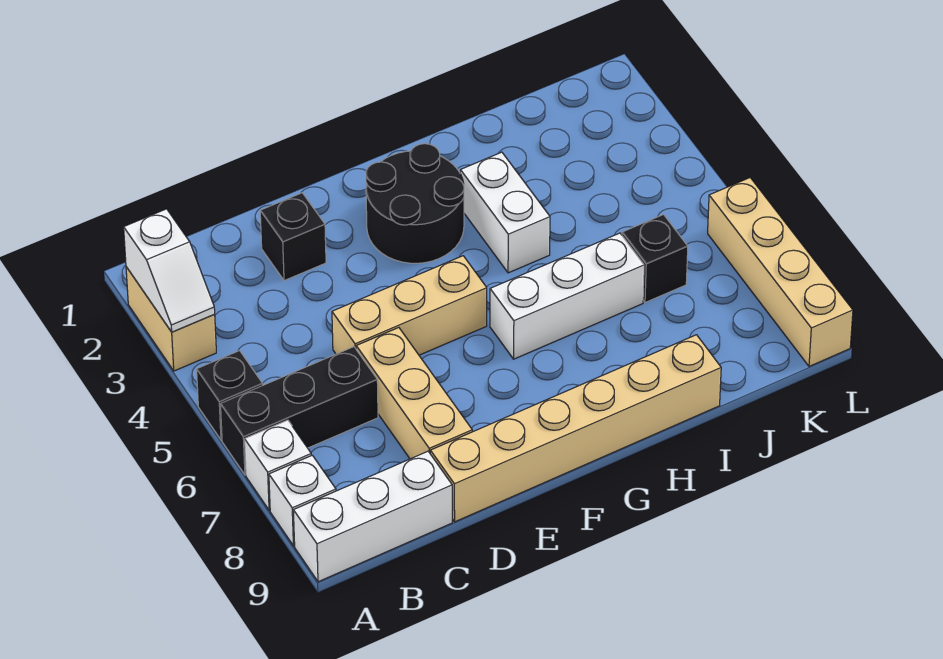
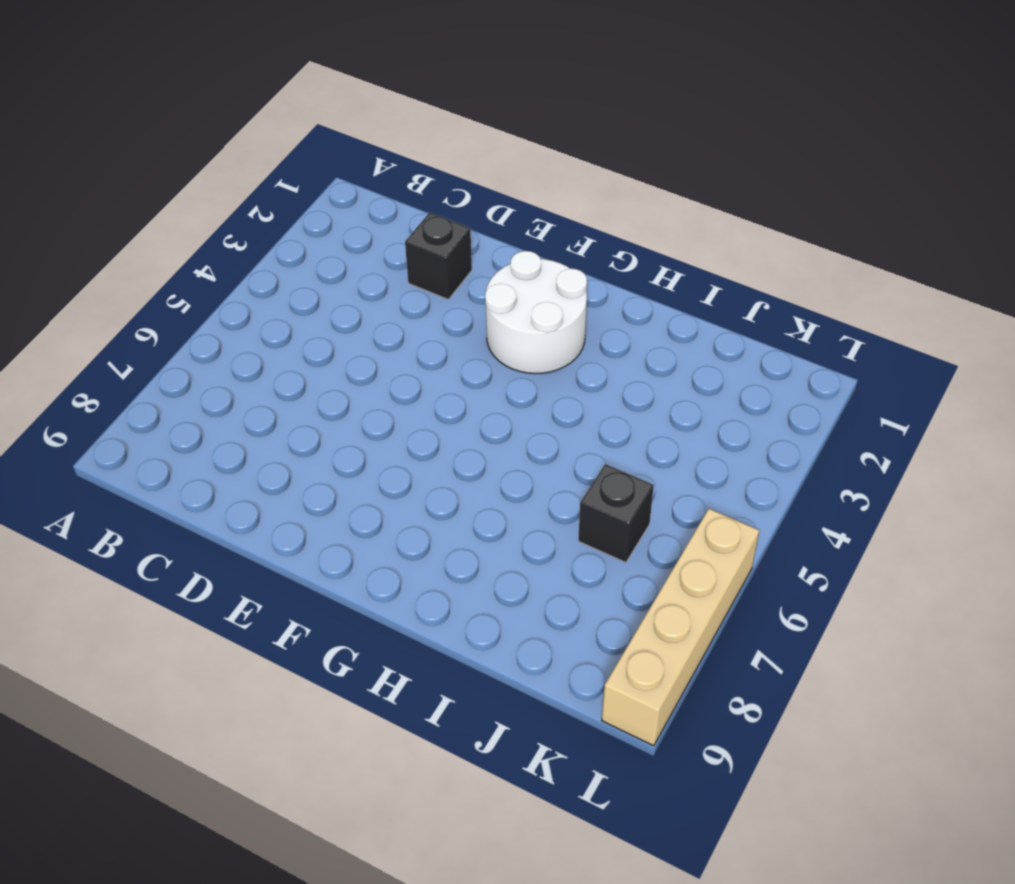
white round brick F2:G3 level 1 -> black round brick F2:G3 level 1
none -> tan brick A2:A3 level 1
none -> black brick A5 level 1
none -> black brick A6:C6 level 1

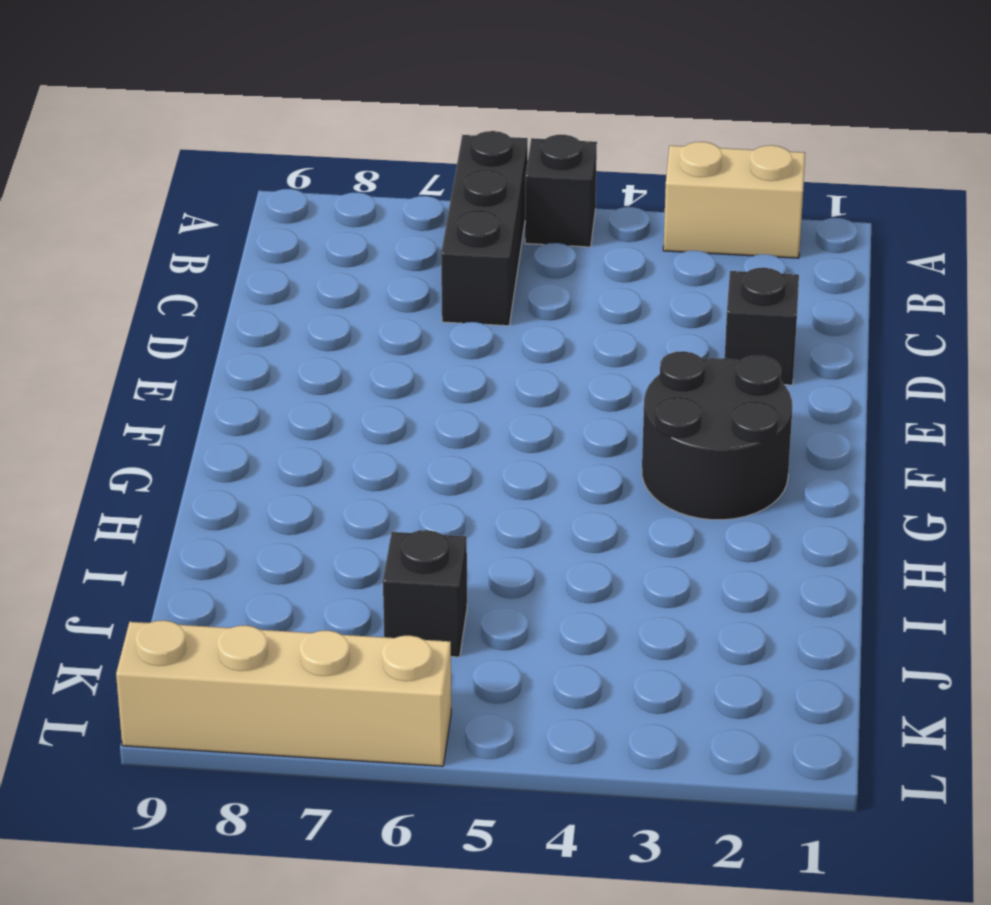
none -> white brick A7 level 1
none -> white brick A8 level 1
none -> white brick A9:C9 level 1

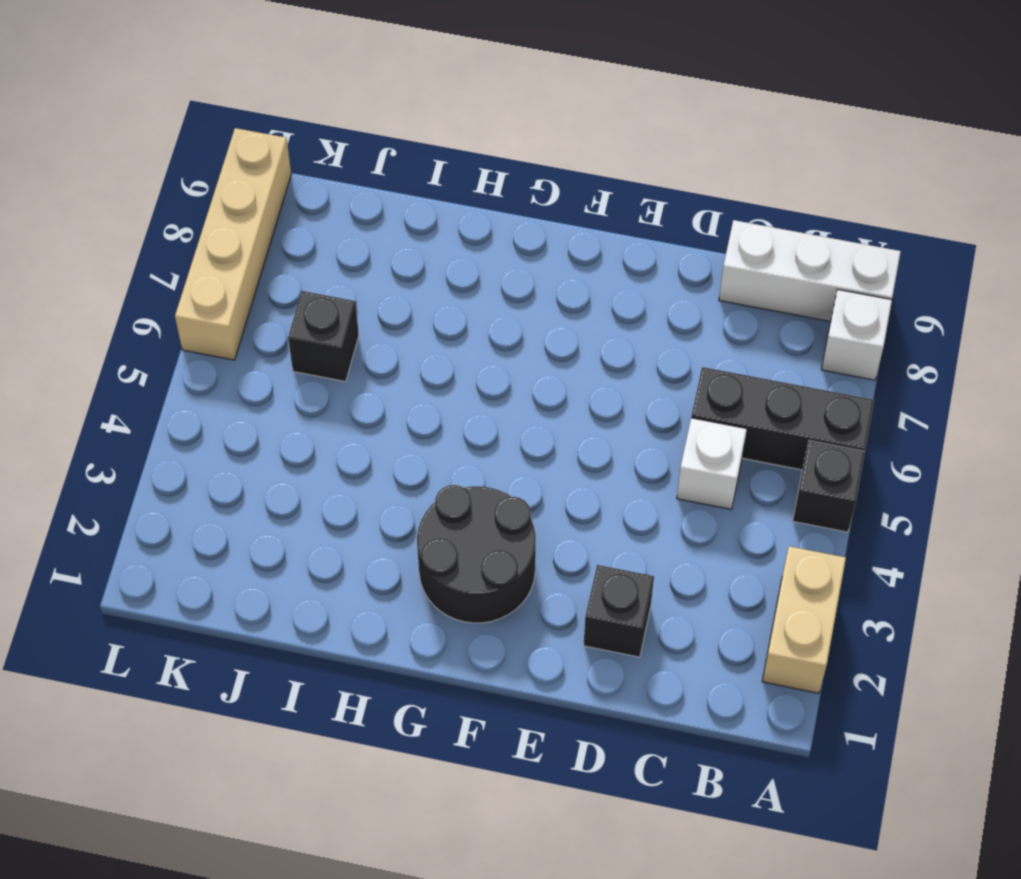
white brick C5 level 1 -> white brick A7 level 1
none -> tan brick D5:F5 level 1
none -> tan brick D6:D8 level 1
none -> tan brick D9:I9 level 1

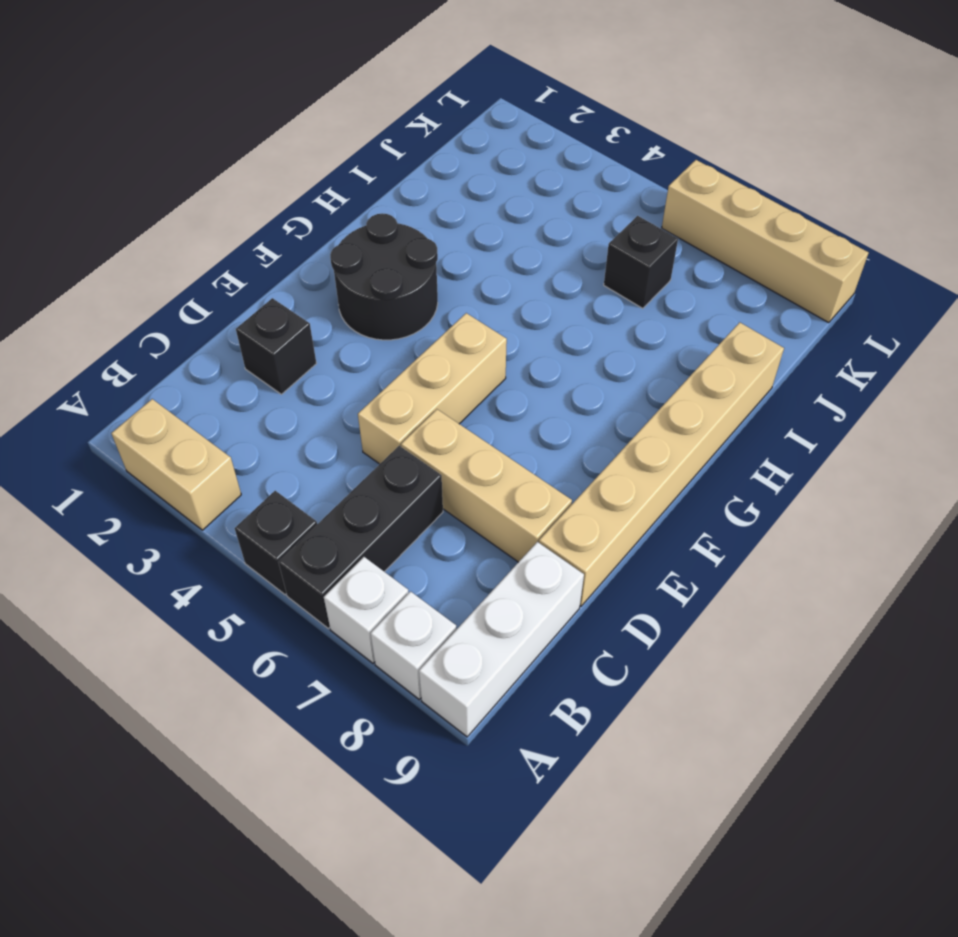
none -> white brick G6:I6 level 1
none -> white brick H3:H4 level 1
none -> white slope A2:A3 level 2 top 2

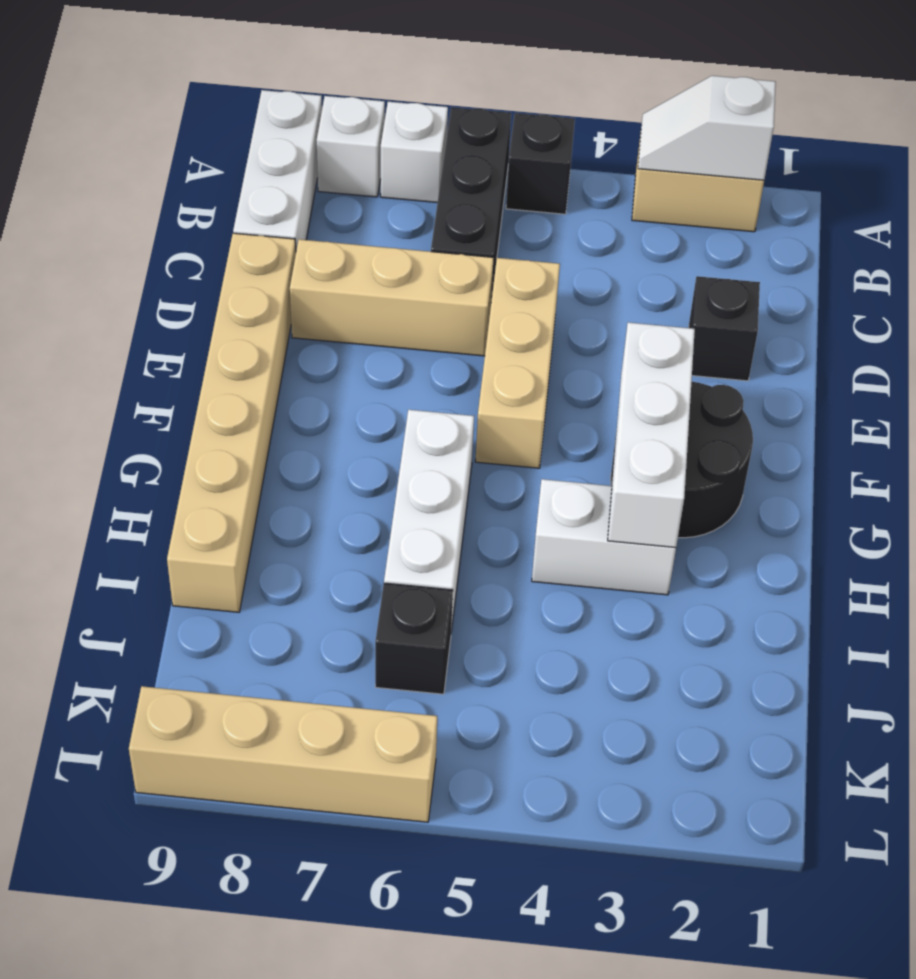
white brick F3:H3 level 2 -> none

